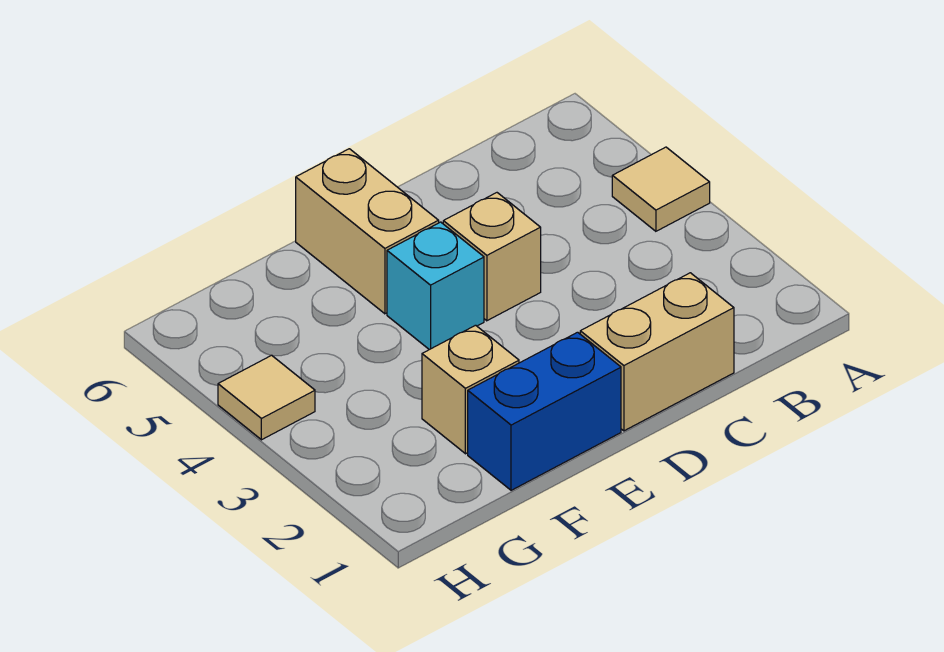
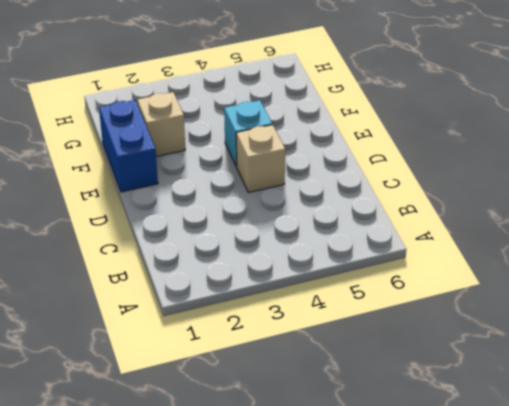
none -> tan tile A4 level 1
none -> tan brick C1:D1 level 1

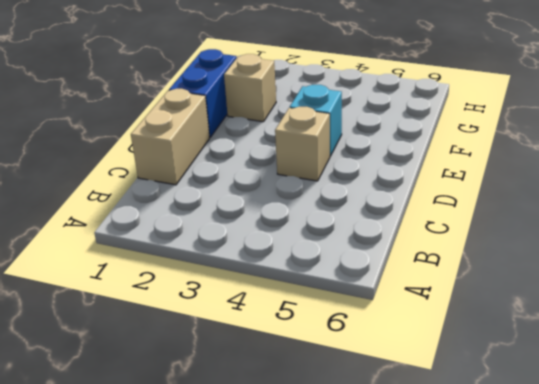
none -> tan tile A4 level 1
none -> tan brick E5:E6 level 1

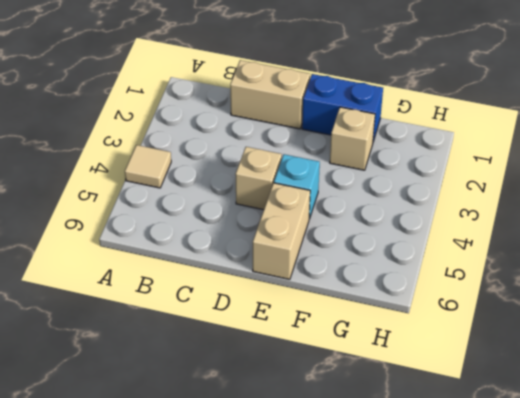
none -> tan tile H4 level 1

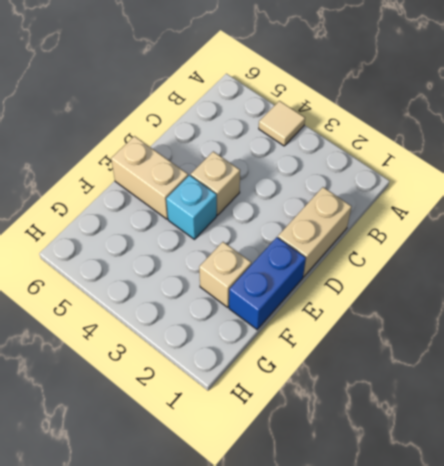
none -> tan tile H4 level 1

